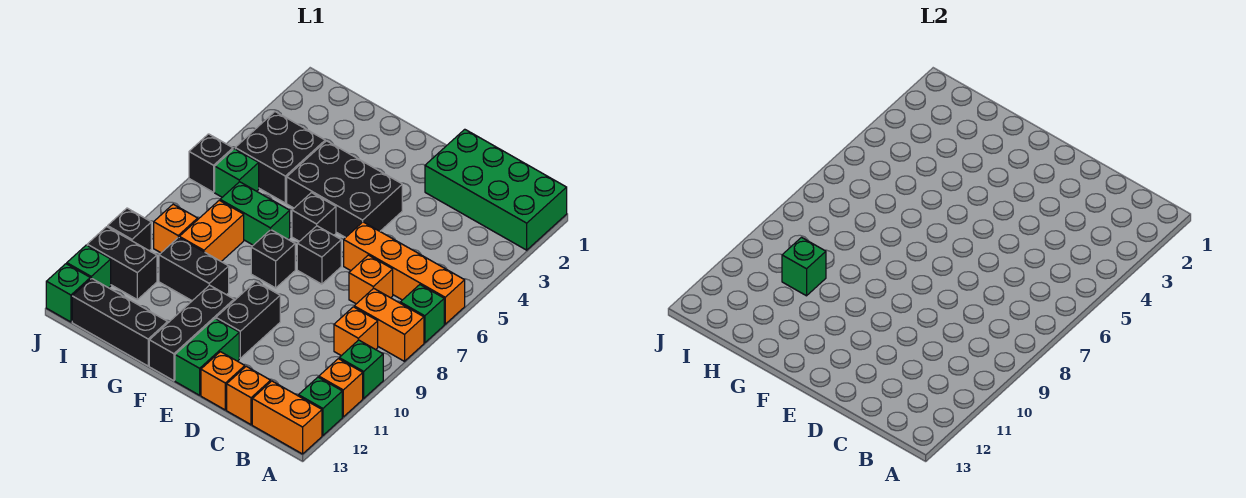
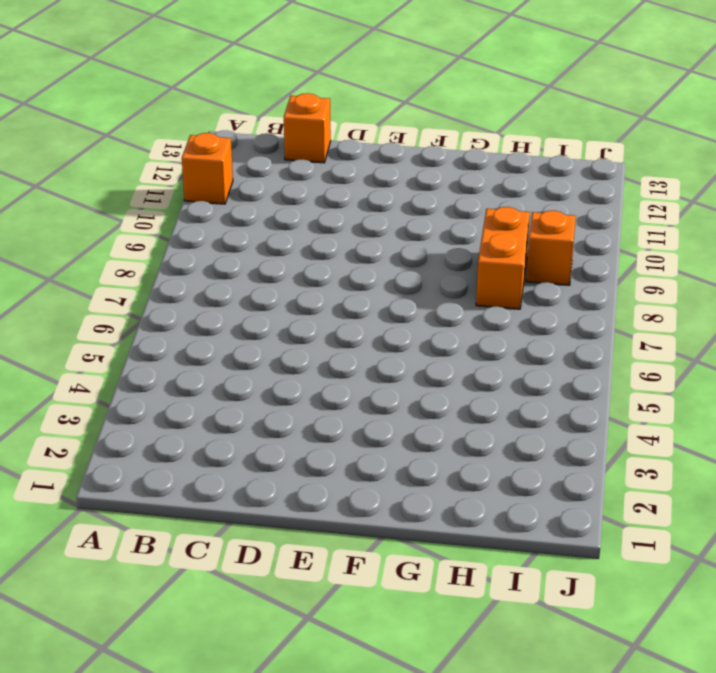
none -> green brick A1:D2 level 1
none -> orange brick A6:D6 level 1
none -> green brick A7 level 1
none -> orange brick A8:B8 level 1

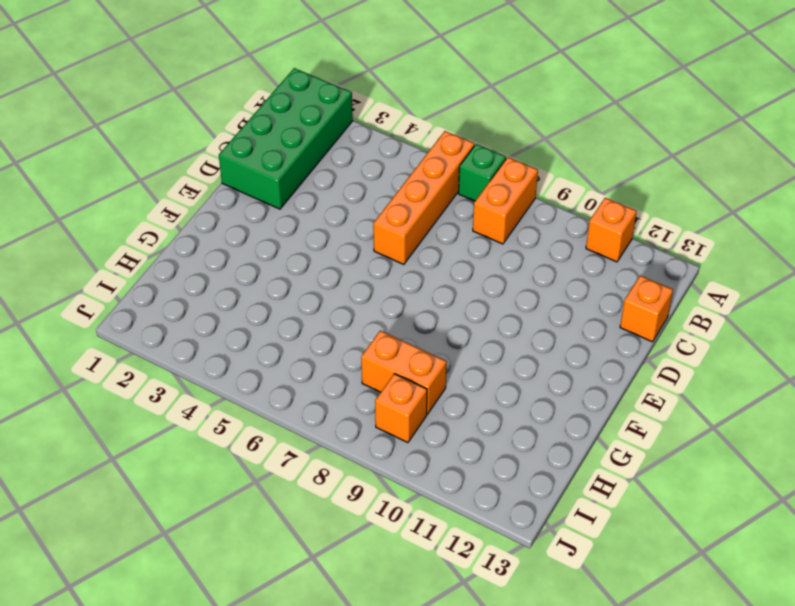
none -> green brick A10 level 1
none -> green brick A12 level 1
none -> orange brick A13:B13 level 1
none -> orange brick B9 level 1

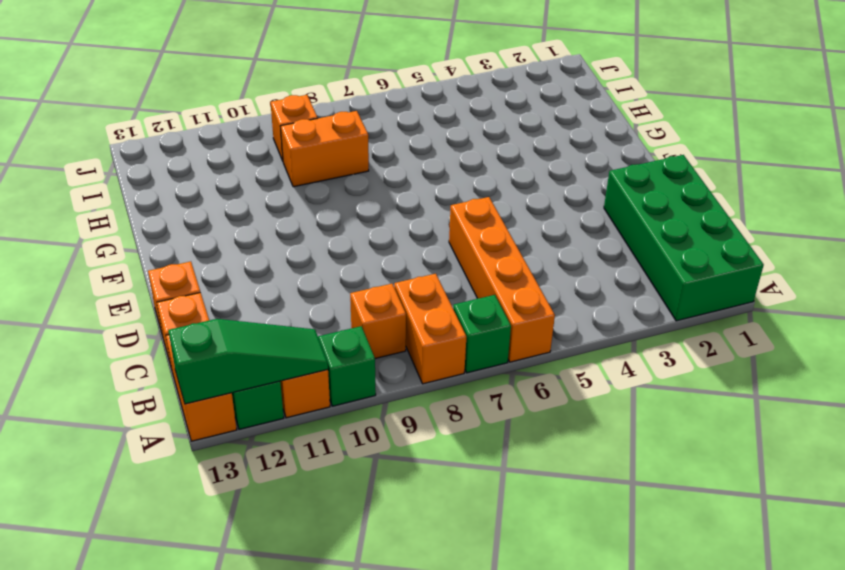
green slope A11:A13 level 2 top 13 -> none
none -> orange brick C7 level 1
none -> black brick E4:G5 level 1
none -> black brick E7 level 1
none -> black brick E10:E11 level 1

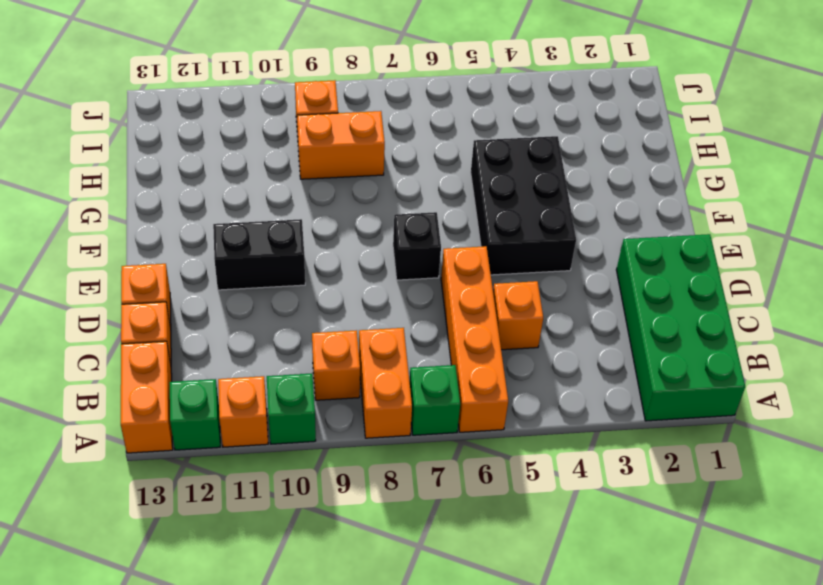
orange brick C5 level 1 -> orange brick C7 level 1
none -> green brick E12:E13 level 1
none -> black brick F6 level 1
none -> black brick F8 level 1
none -> black brick F11:F13 level 1

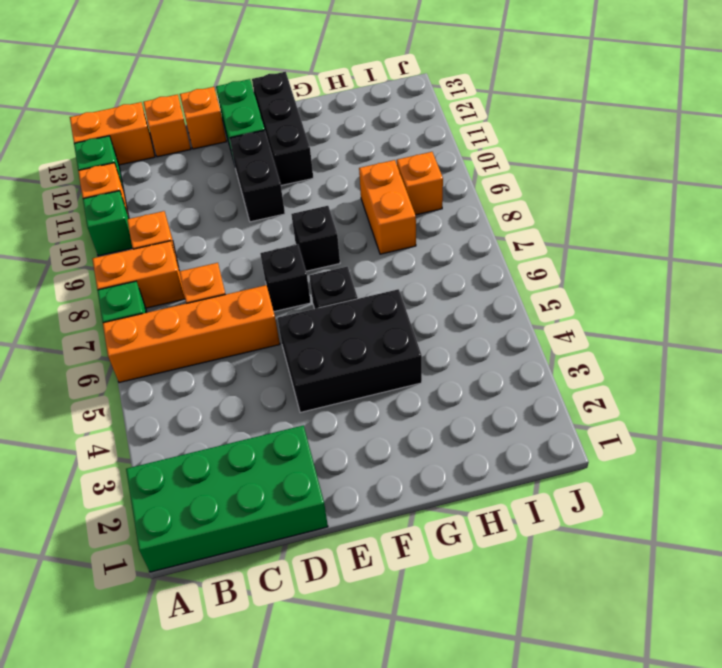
none -> green brick G7:H7 level 1
none -> black brick G10:H10 level 1
none -> black brick G13:I13 level 1
none -> black brick H4:I5 level 1

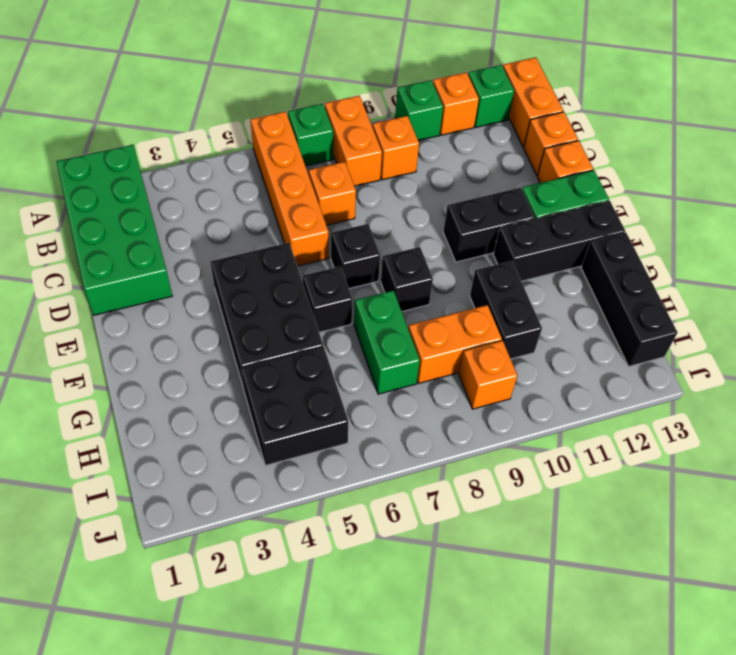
none -> green brick I6 level 1
none -> black brick I11:J11 level 1
none -> black brick J6 level 1
none -> black brick J10 level 1

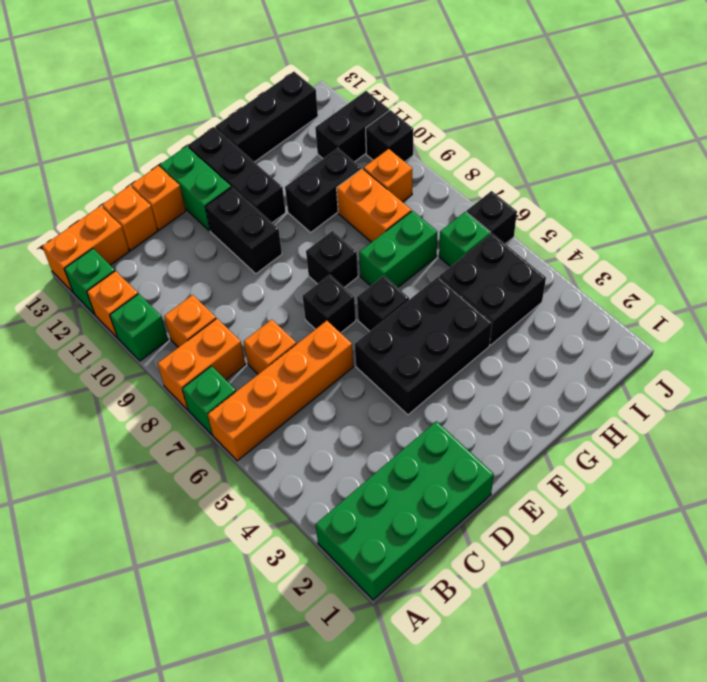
none -> green brick J12 level 1
none -> green brick J13 level 1
none -> green brick H10 level 2

